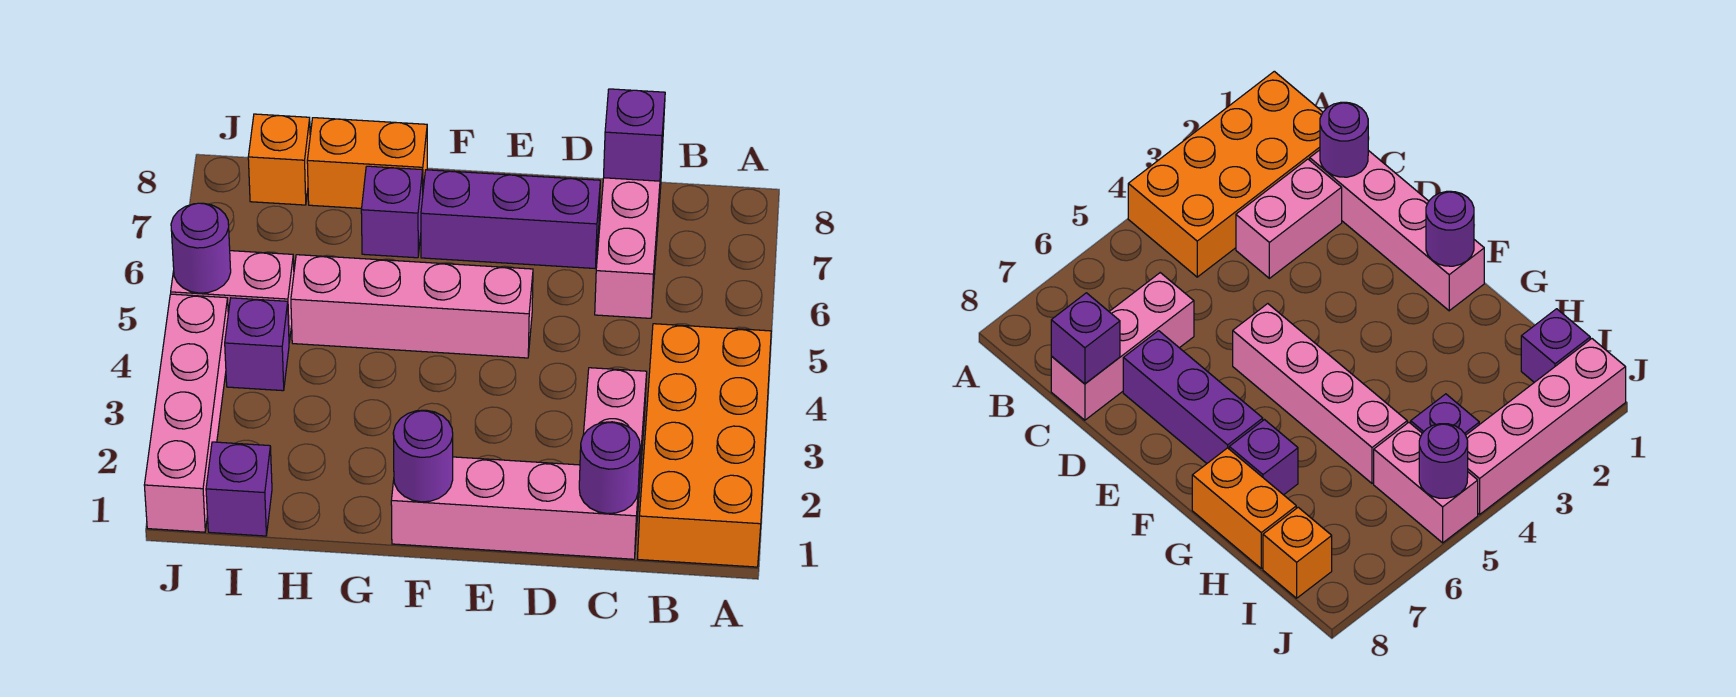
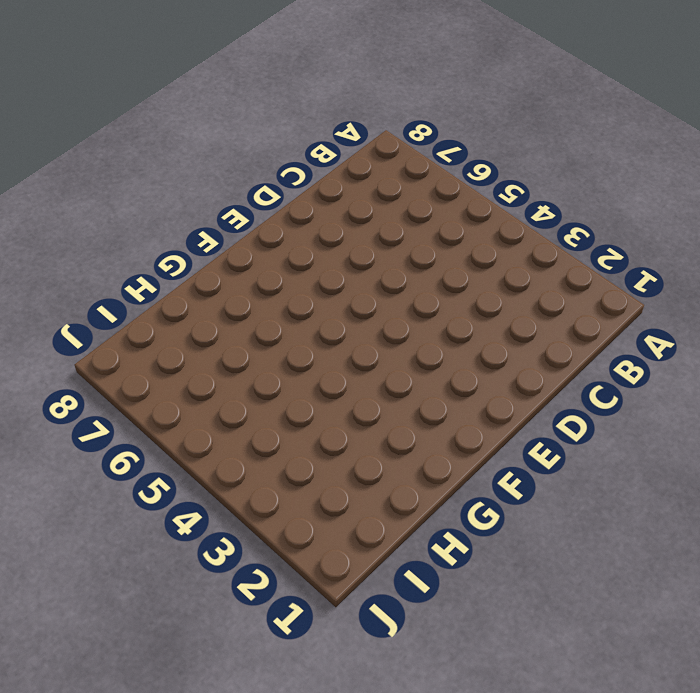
none -> orange brick A1:B4 level 1
none -> pink brick C1:F1 level 1
none -> pink brick C2:C3 level 1

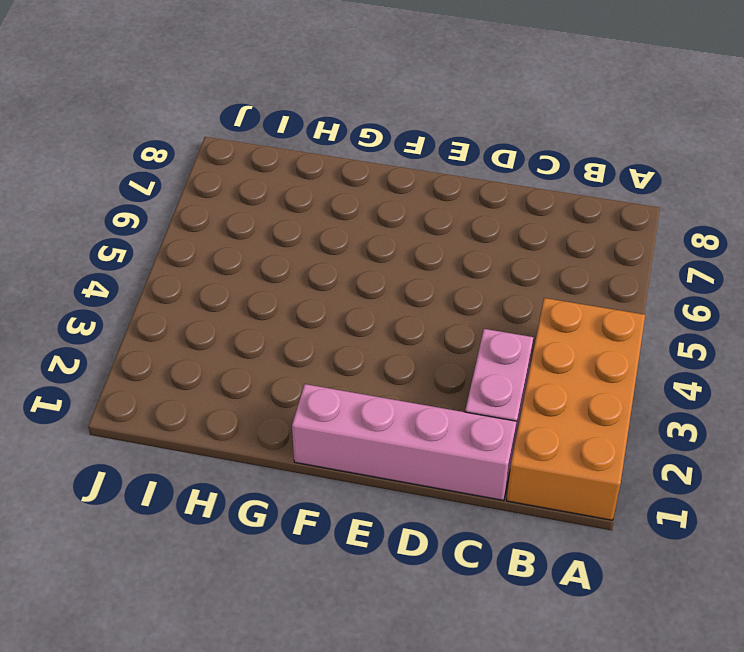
none -> pink brick C6:C8 level 1
none -> purple brick D7:F7 level 1
none -> pink brick E5:H5 level 1

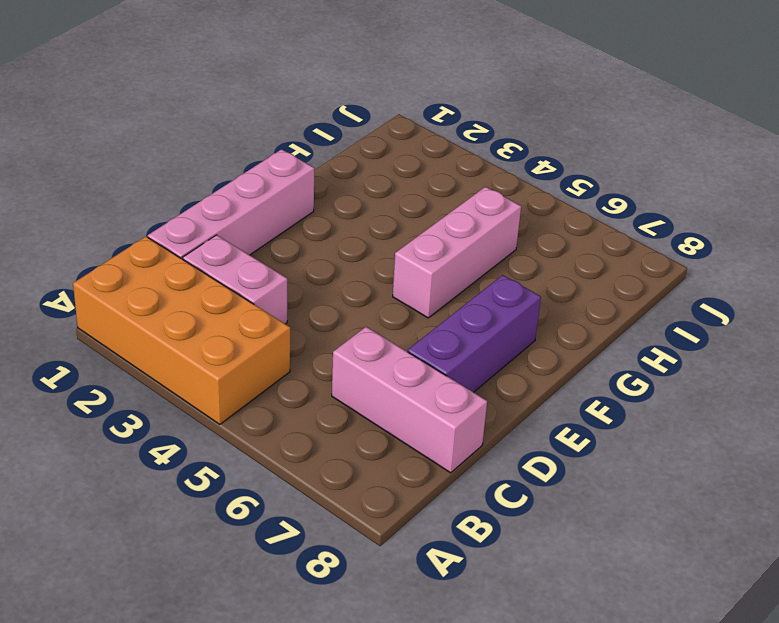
pink brick F5:H5 level 1 -> pink brick E5:H5 level 1
none -> purple brick G7 level 1
none -> orange brick G8:H8 level 1
none -> purple brick I1 level 1

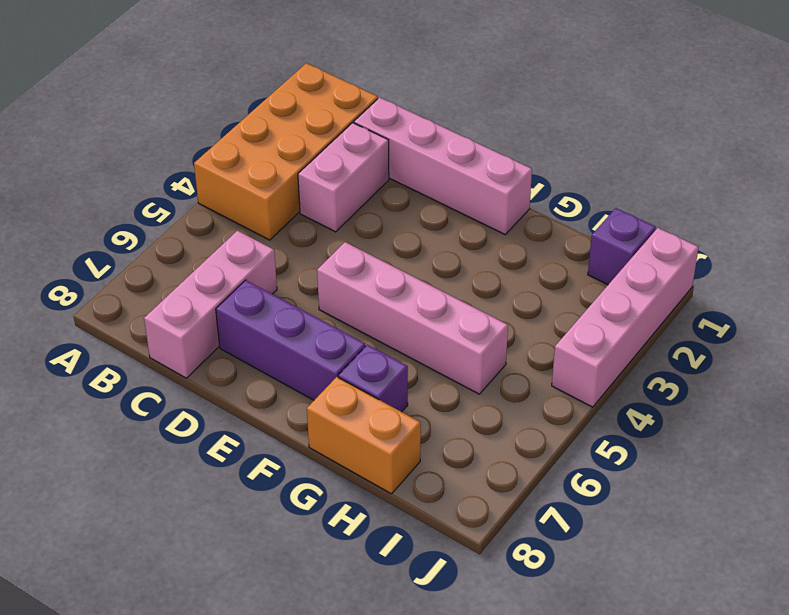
none -> purple brick I4 level 1
none -> pink brick I5:J5 level 1
none -> orange brick I8 level 1

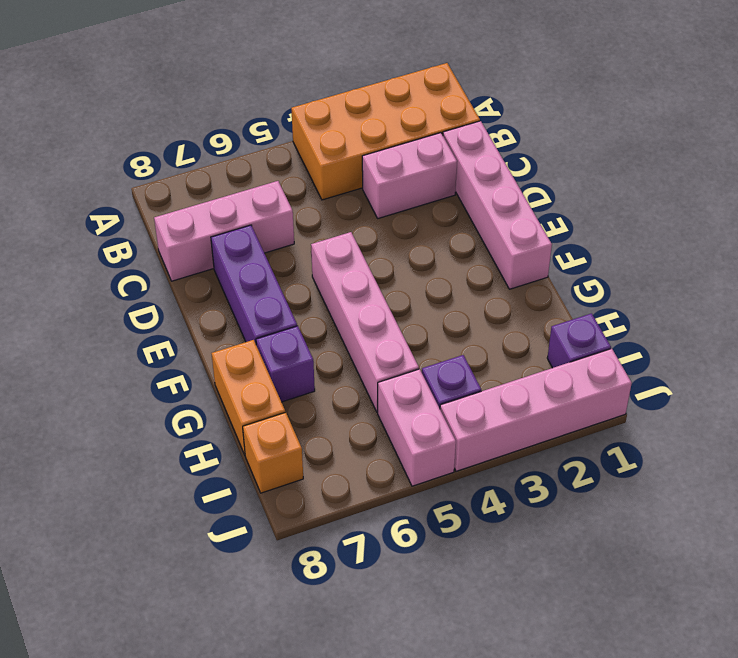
none -> purple round brick C1 level 2
none -> purple brick C8 level 2
none -> purple round brick F1 level 2

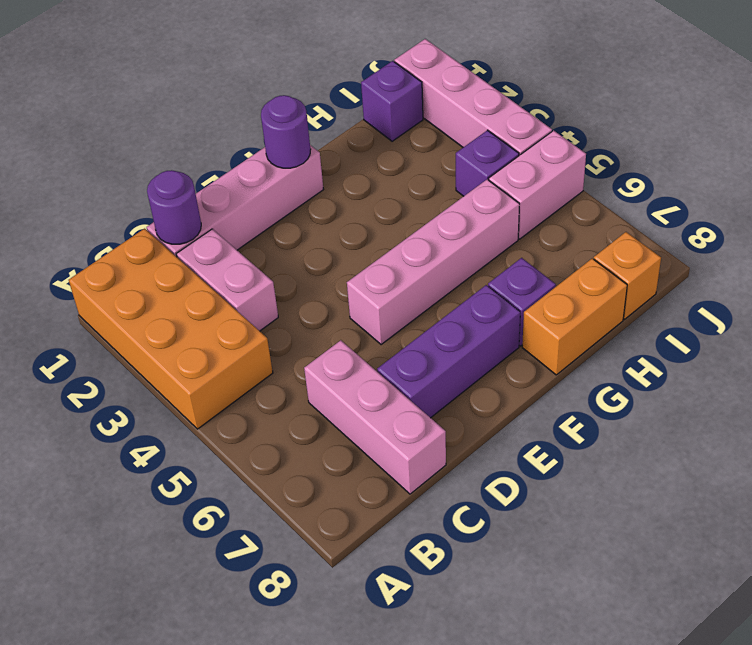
none -> purple brick C8 level 2
none -> purple round brick J5 level 2

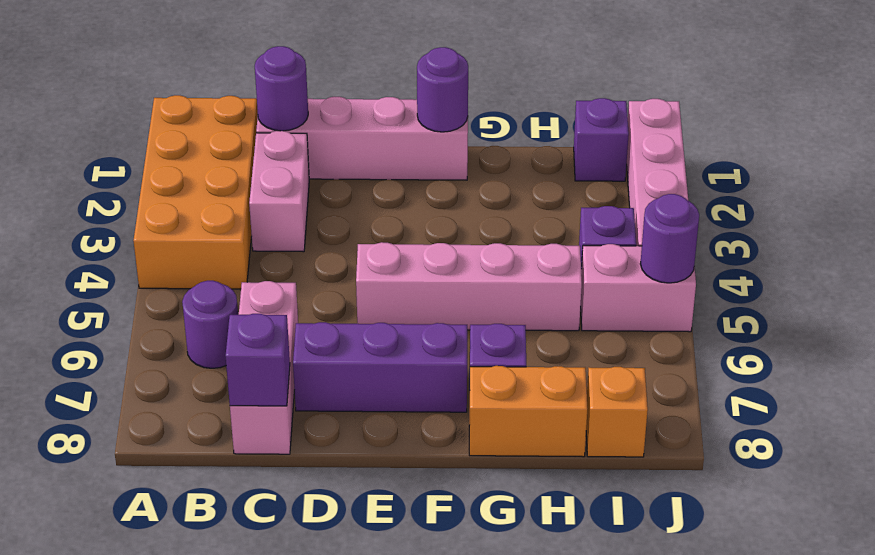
purple round brick B6 level 1 -> none

